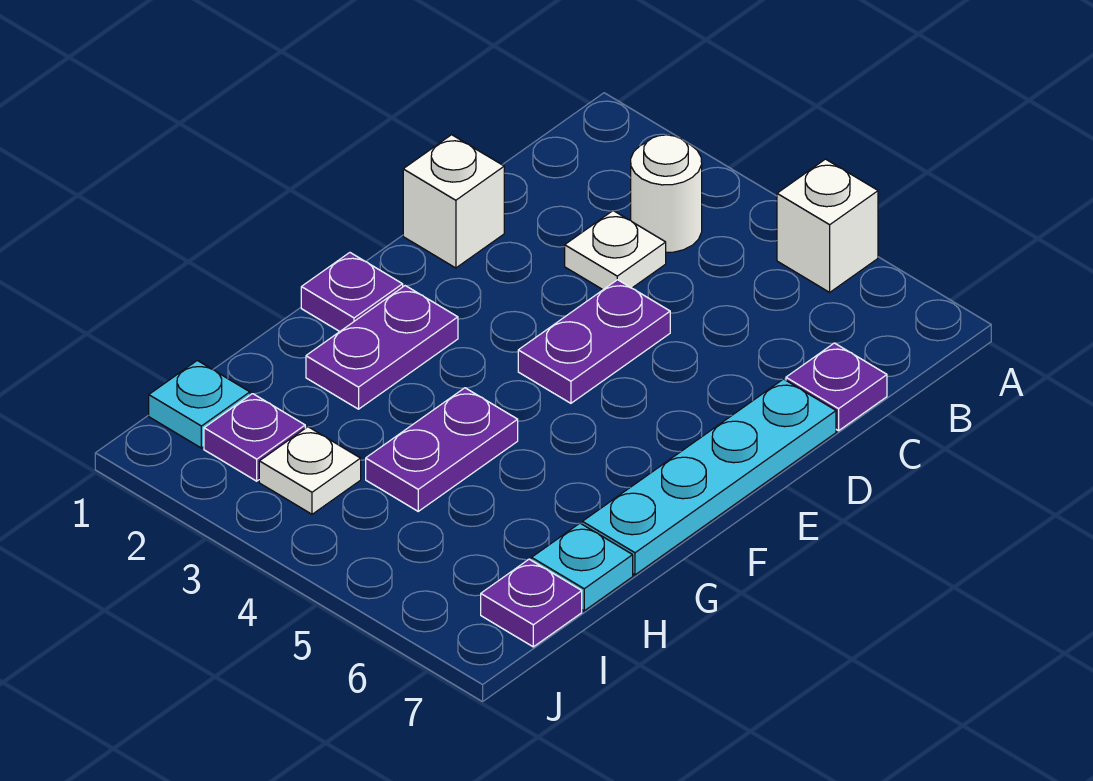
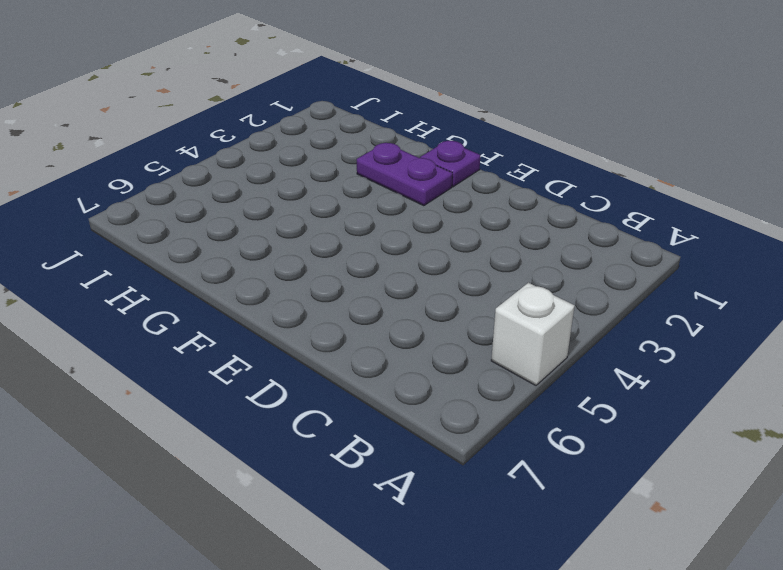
none -> white round brick B3 level 1
none -> white plate C3 level 1
none -> purple plate C7 level 1

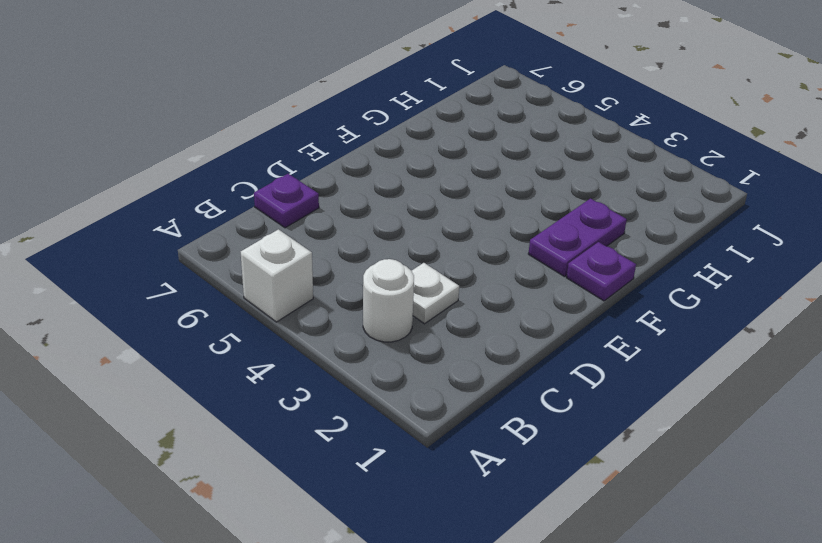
none -> white brick D1 level 1
none -> purple plate D4:E4 level 1
none -> cyan plate D7:G7 level 1

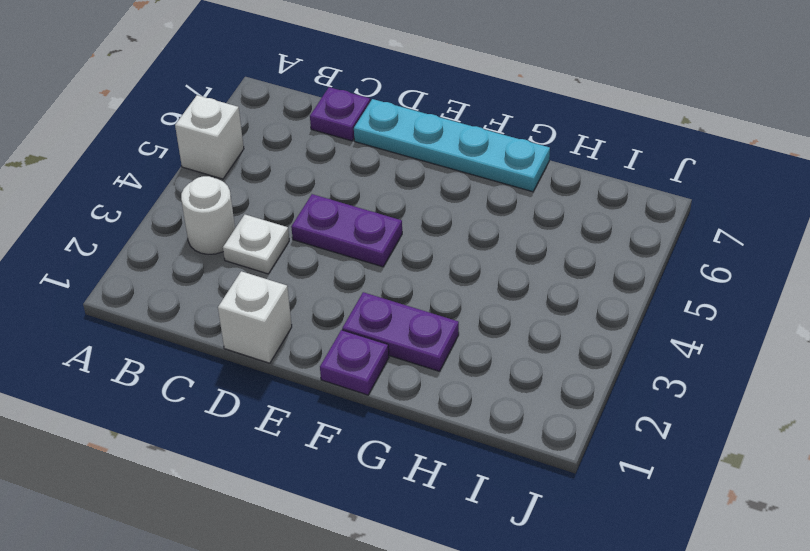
none -> purple plate G4:H4 level 1
none -> cyan plate H7 level 1
none -> cyan plate I1 level 1

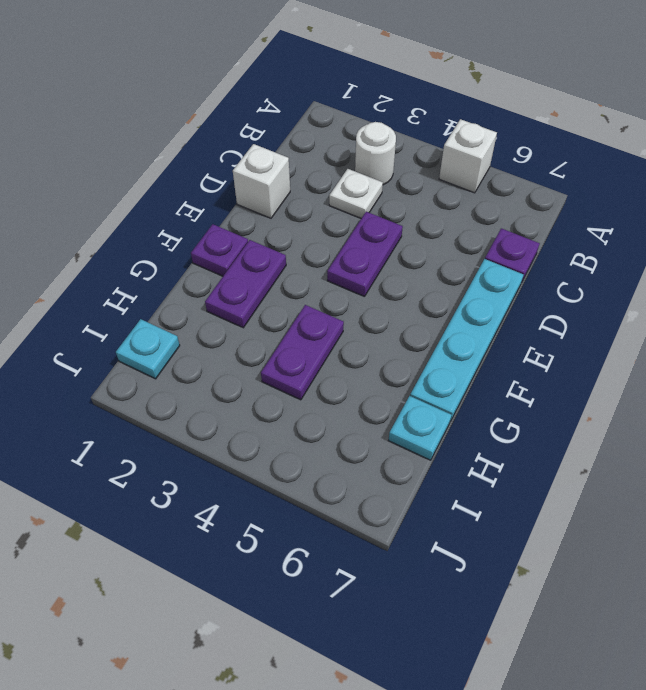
none -> purple plate I2 level 1
none -> white plate I3 level 1
none -> purple plate I7 level 1

